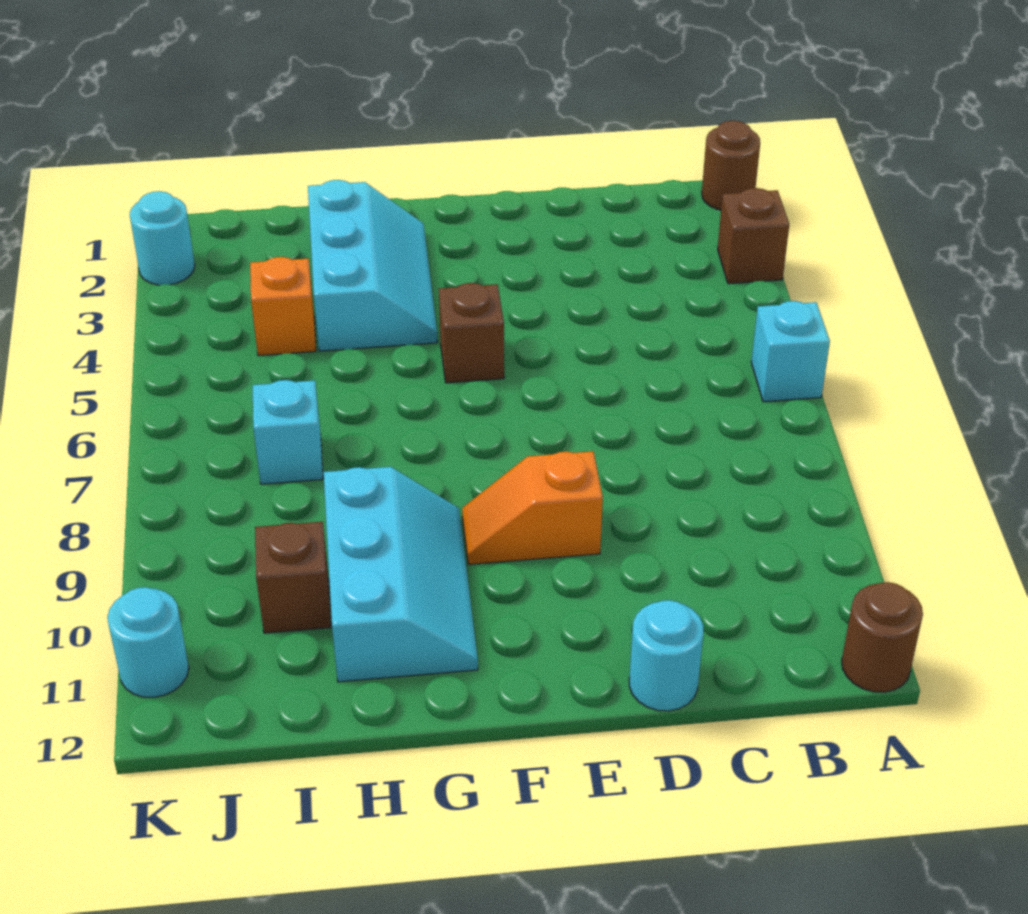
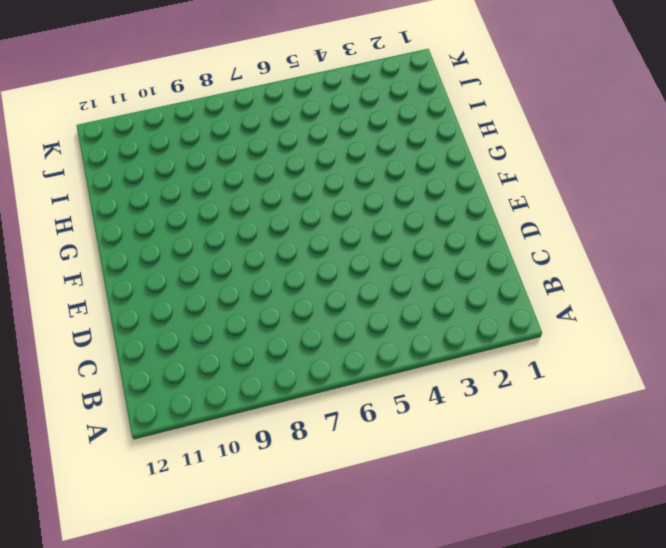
none -> brown round brick A1 level 1
none -> brown brick A3 level 1
none -> cyan brick A6 level 1

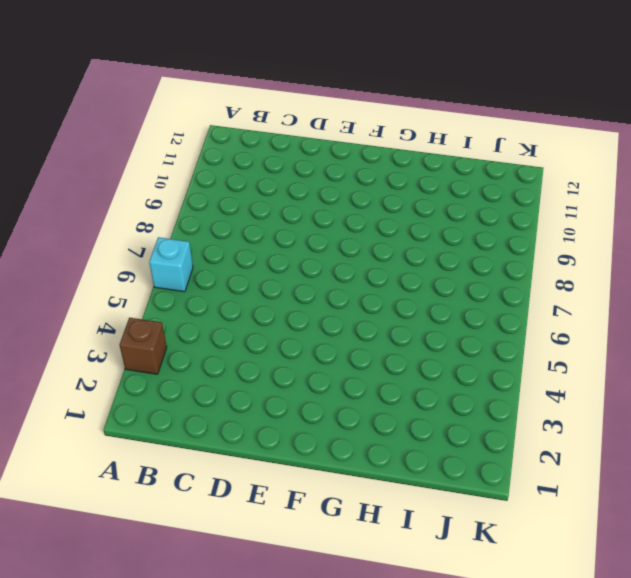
none -> brown round brick A1 level 1
none -> brown round brick A12 level 1
none -> cyan round brick D12 level 1

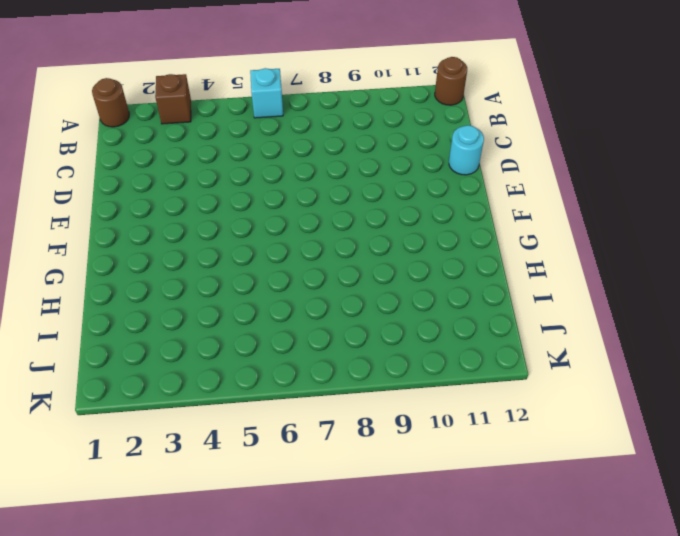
none -> orange slope E9:F9 level 1 top E
none -> brown brick F5 level 1
none -> cyan slope G2:H4 level 1 top H

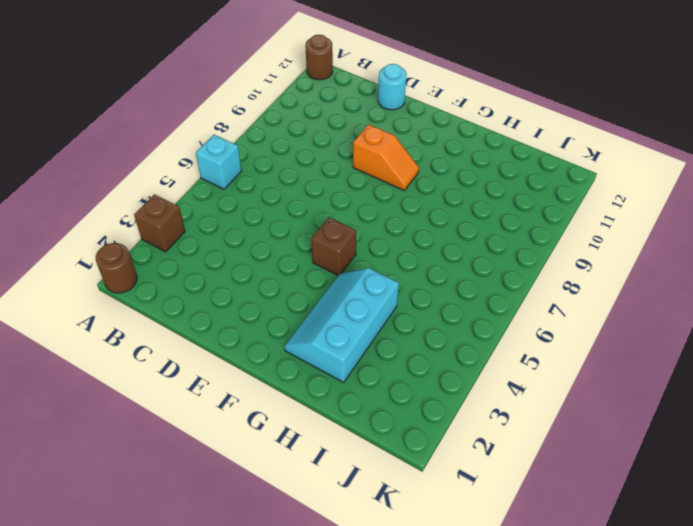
none -> cyan slope G9:H11 level 1 top H
none -> orange brick I4 level 1
none -> cyan brick I7 level 1

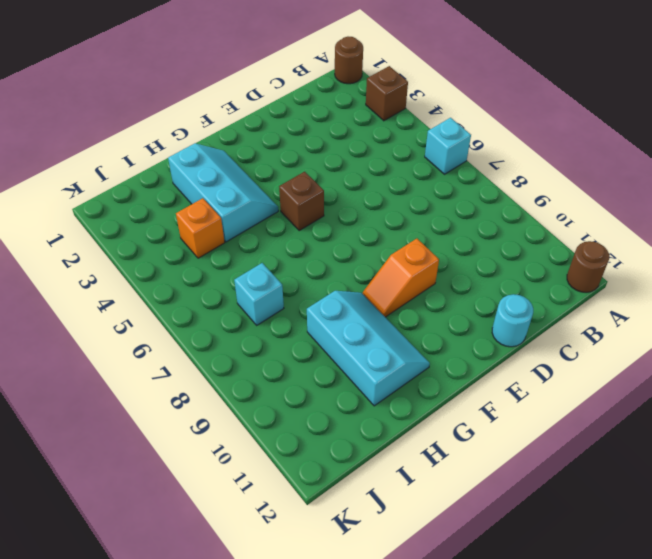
none -> brown brick I10 level 1
none -> cyan round brick K2 level 1
none -> cyan round brick K11 level 1

